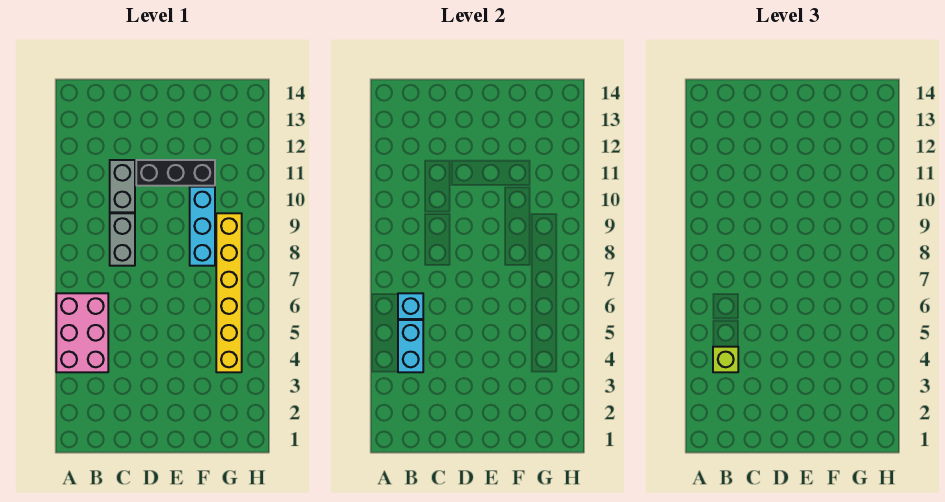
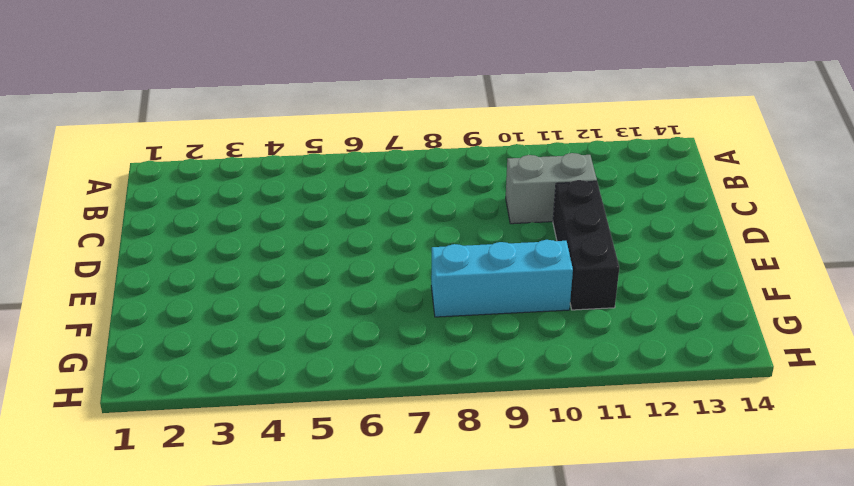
none -> pink brick A4:B6 level 1
none -> grey brick C8:C9 level 1

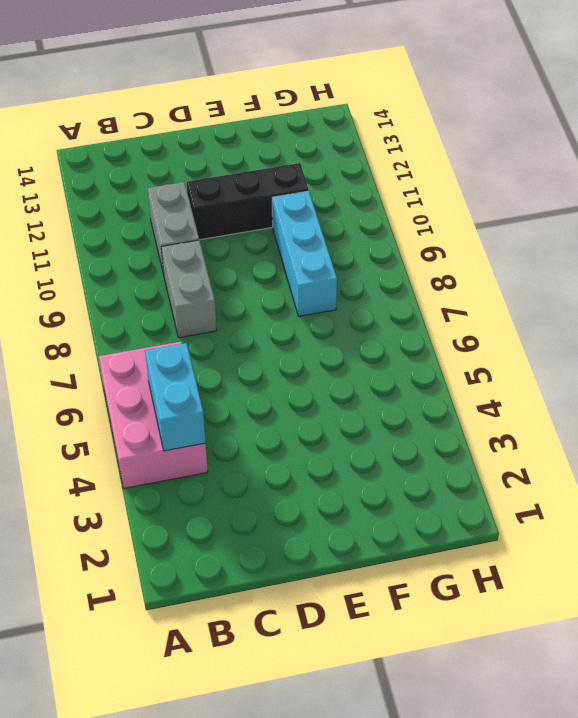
none -> yellow brick G4:G9 level 1
none -> cyan brick B6 level 2

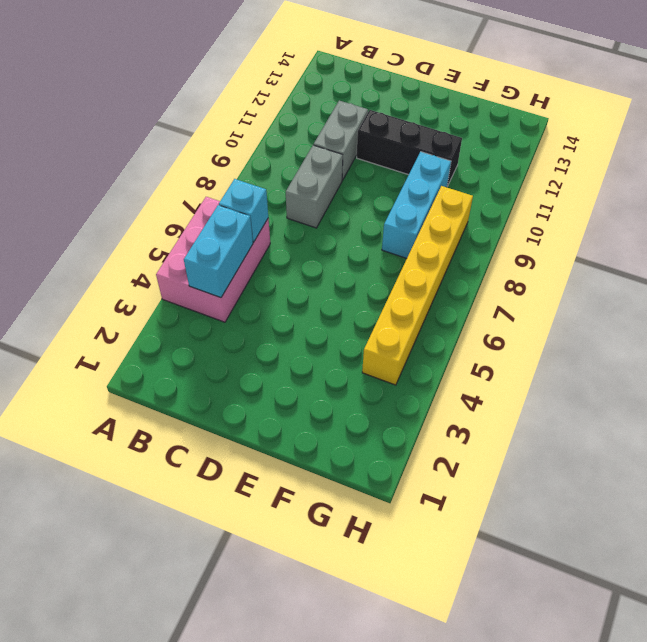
none -> lime brick B4 level 3

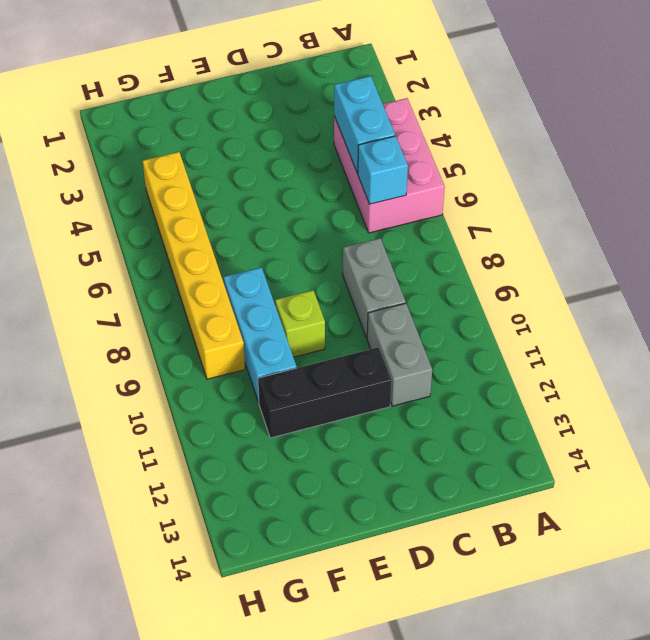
lime brick E9 level 1 -> lime brick B4 level 3

